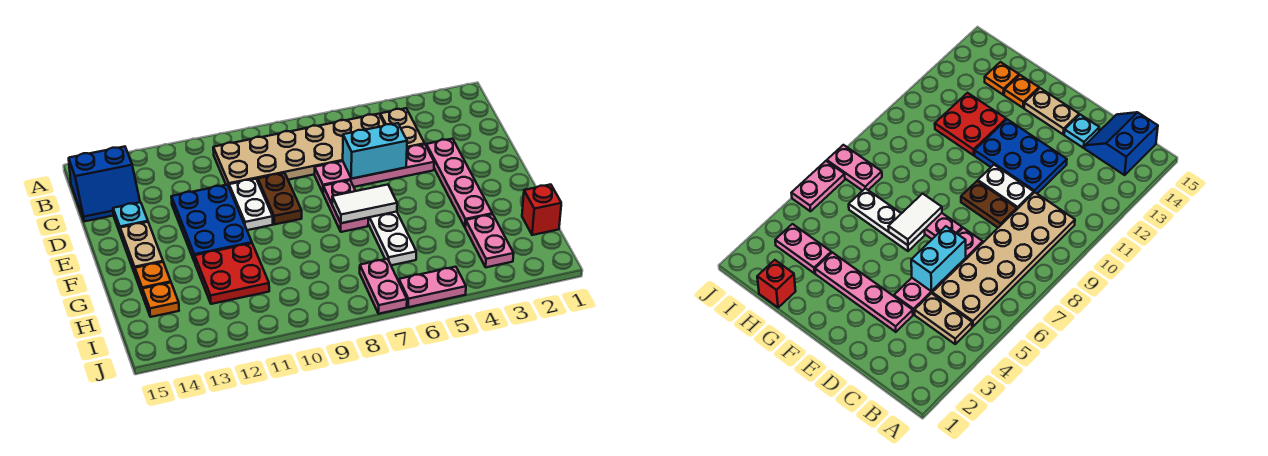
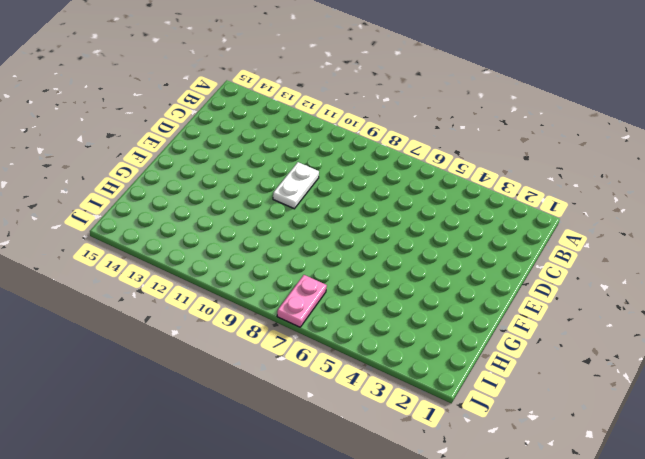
none -> tan plate B4:C4 level 1
none -> tan plate B5:C10 level 1
none -> blue slope B14:C15 level 1 top B

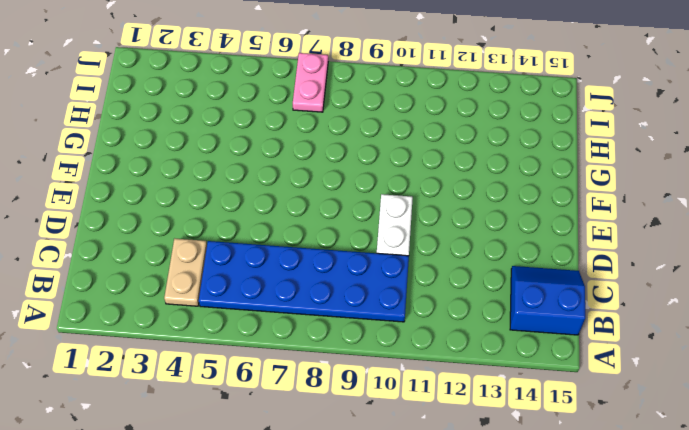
blue plate B5:C10 level 1 -> tan plate B5:C10 level 1
none -> pink plate D3:G3 level 1
none -> pink plate D4:D7 level 1
none -> brown plate D9:E9 level 1

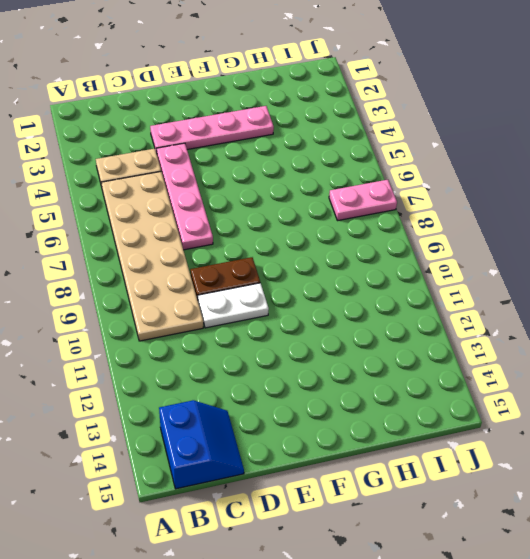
none -> blue plate D11:F12 level 1
none -> cyan plate D14 level 1
none -> pink plate E7:F7 level 1

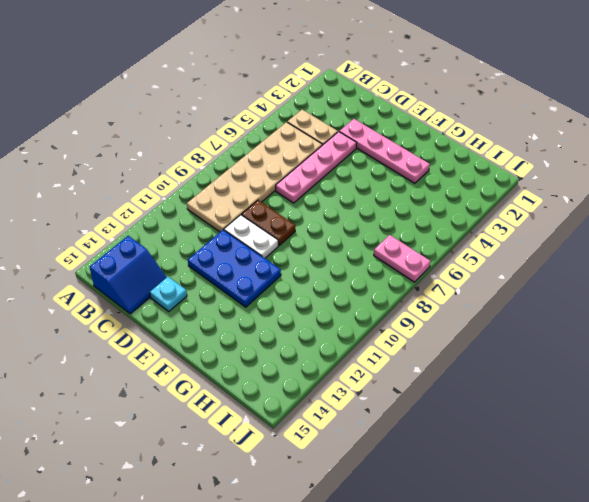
none -> pink plate E7:F7 level 1
none -> tan plate E14:F14 level 1
none -> white plate F6:H6 level 1

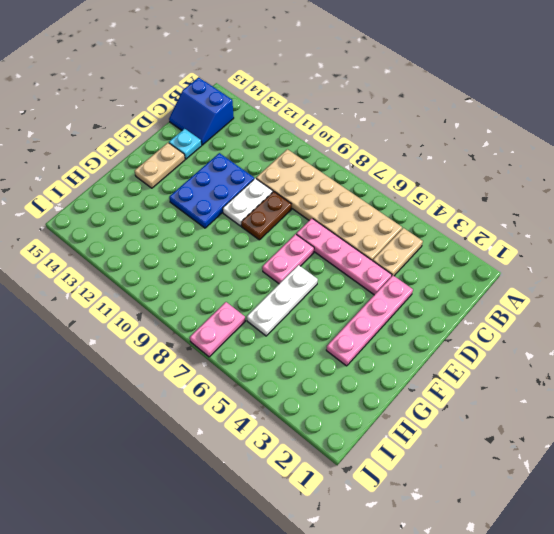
none -> red plate G11:H12 level 1
none -> orange plate G14 level 1
none -> red brick H1 level 1

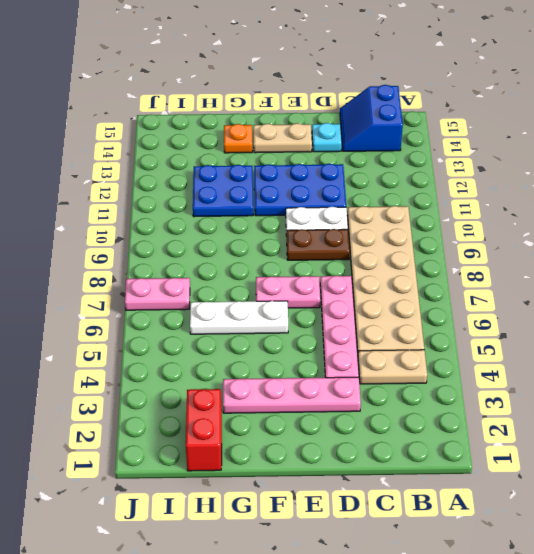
blue plate G11:H12 level 1 -> red plate G11:H12 level 1
red brick H1:H2 level 1 -> red brick H1 level 1
none -> pink plate H3:I3 level 1
none -> orange plate H14 level 1
none -> pink plate J5:J6 level 1

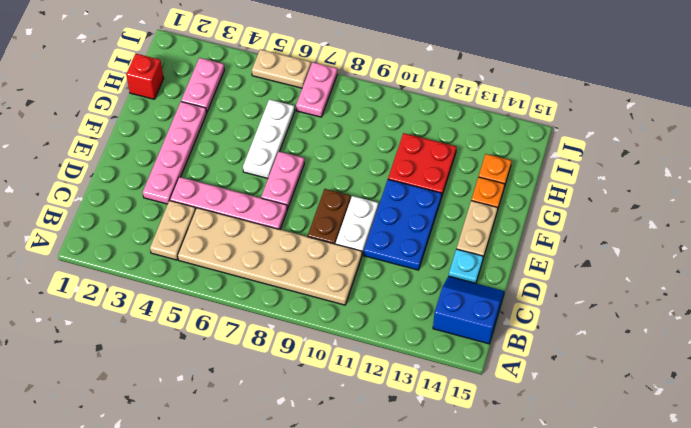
tan plate J5:J6 level 1 -> pink plate J5:J6 level 1
none -> cyan brick D5:D6 level 2
none -> white tile F6:F7 level 2

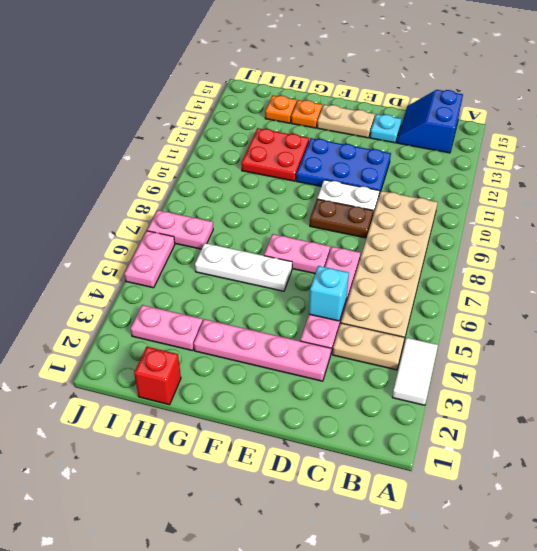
white tile A3:A4 level 1 -> white tile F6:F7 level 2
cyan brick D5 level 2 -> cyan brick D5:D6 level 2

